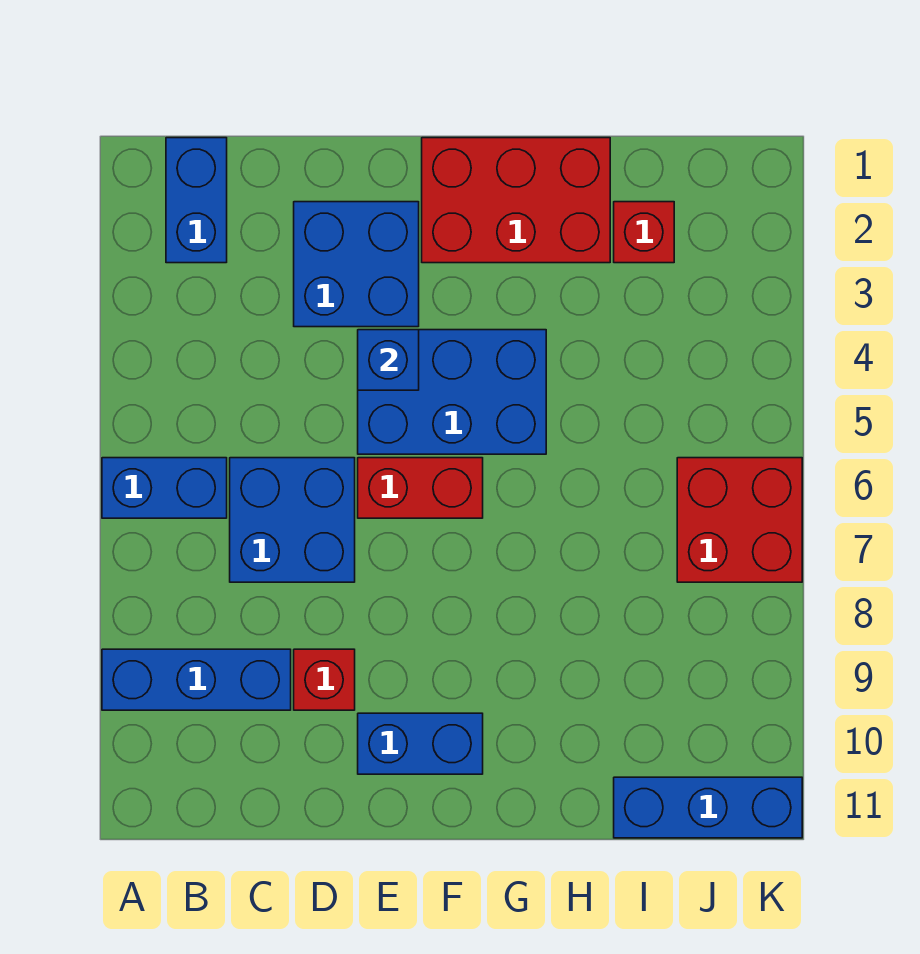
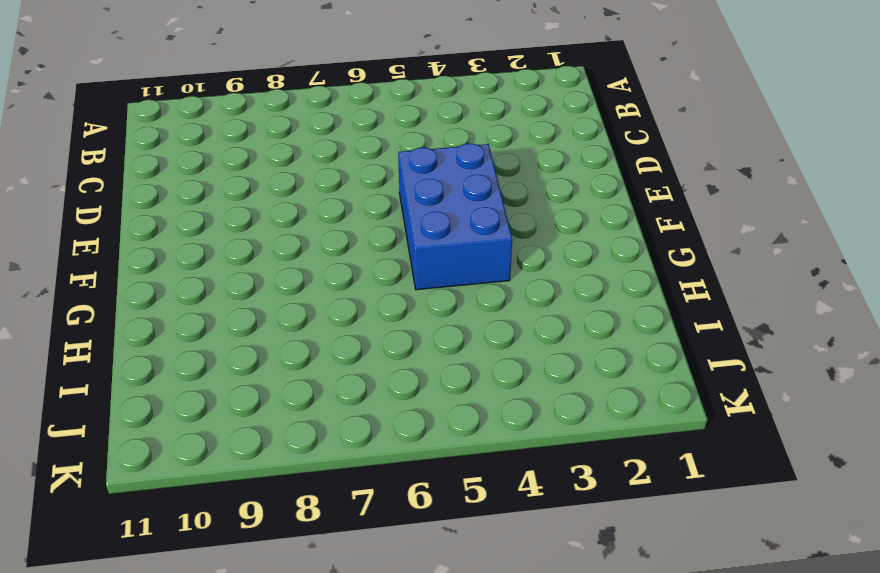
none -> blue brick A6:B6 level 1
none -> blue brick A9:C9 level 1
none -> blue brick B1:B2 level 1

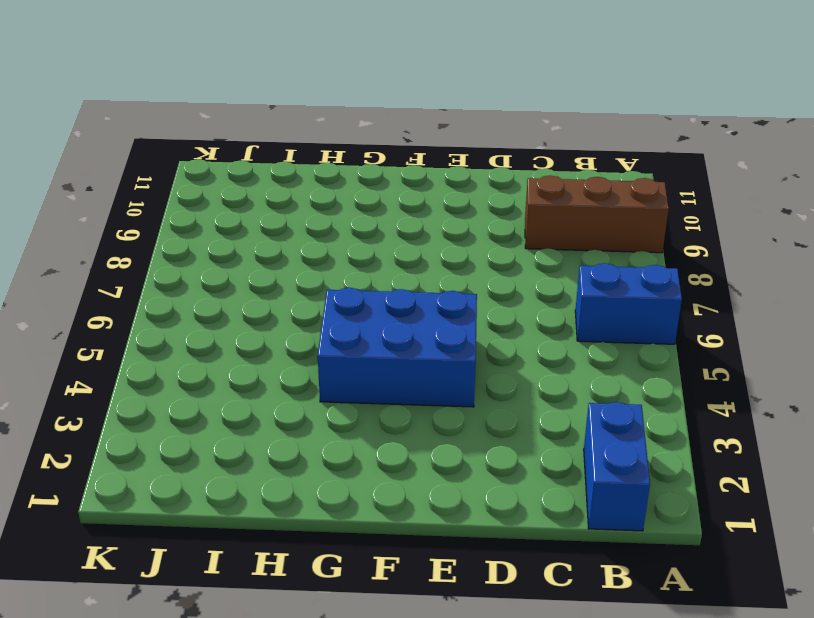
brown brick A9:C9 level 1 -> blue brick A9:C9 level 1
none -> blue brick C6:D7 level 1
none -> blue brick D2:E3 level 1
none -> red brick D9 level 1

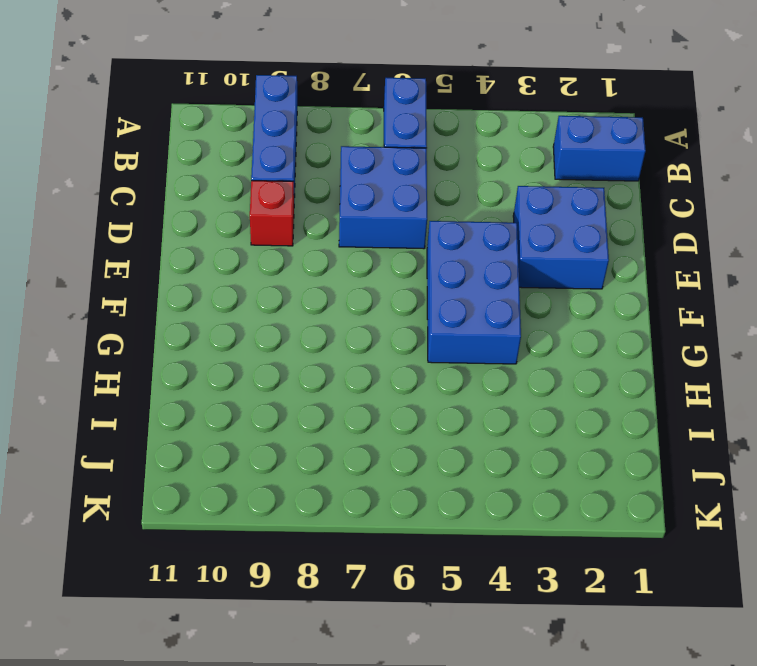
none -> red brick E6:F6 level 1
none -> blue brick E10:F10 level 1
none -> red brick F1:H2 level 1

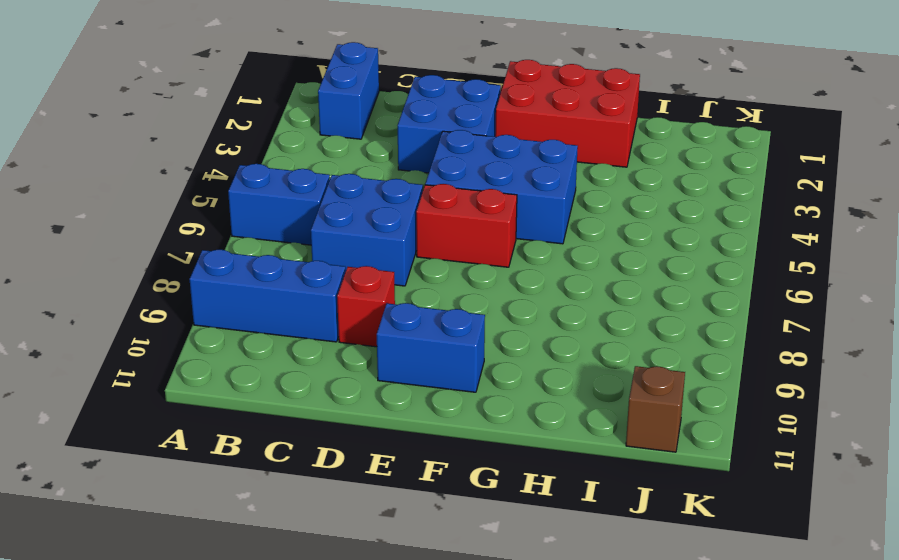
brown brick J11 level 1 -> blue brick I11:K11 level 1
none -> red brick I2 level 1
none -> red brick J6:K7 level 1
none -> blue brick E4 level 2

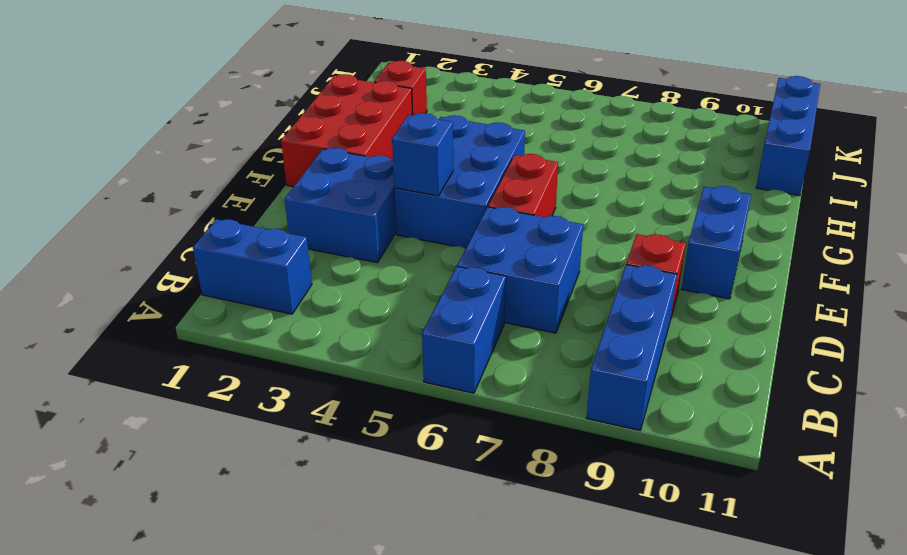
none -> red brick J6:K7 level 1

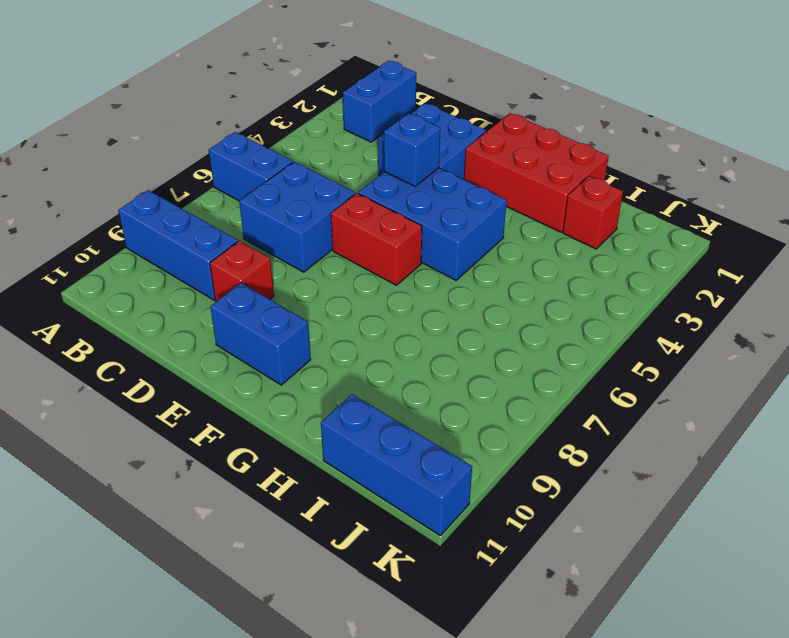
none -> red brick J6:K7 level 1

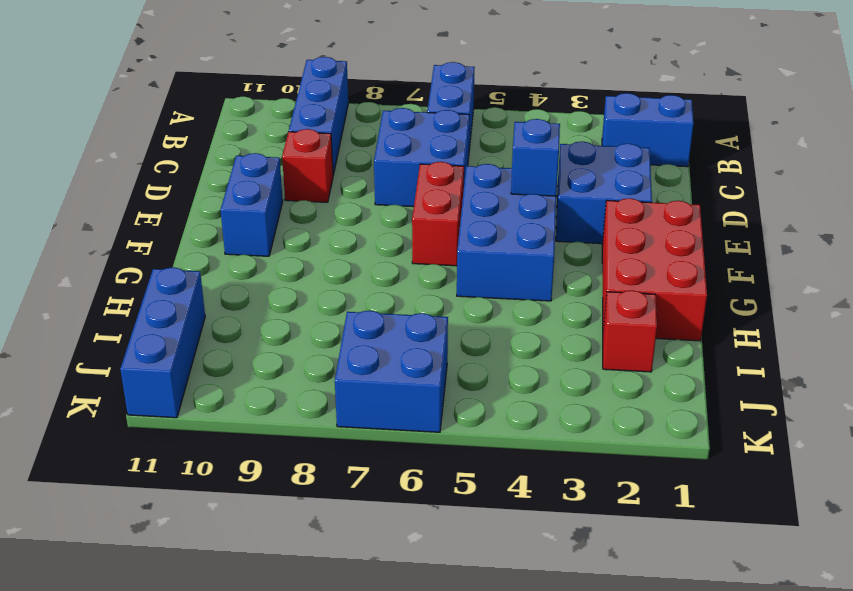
blue brick J6:K7 level 1 -> red brick J6:K7 level 1

